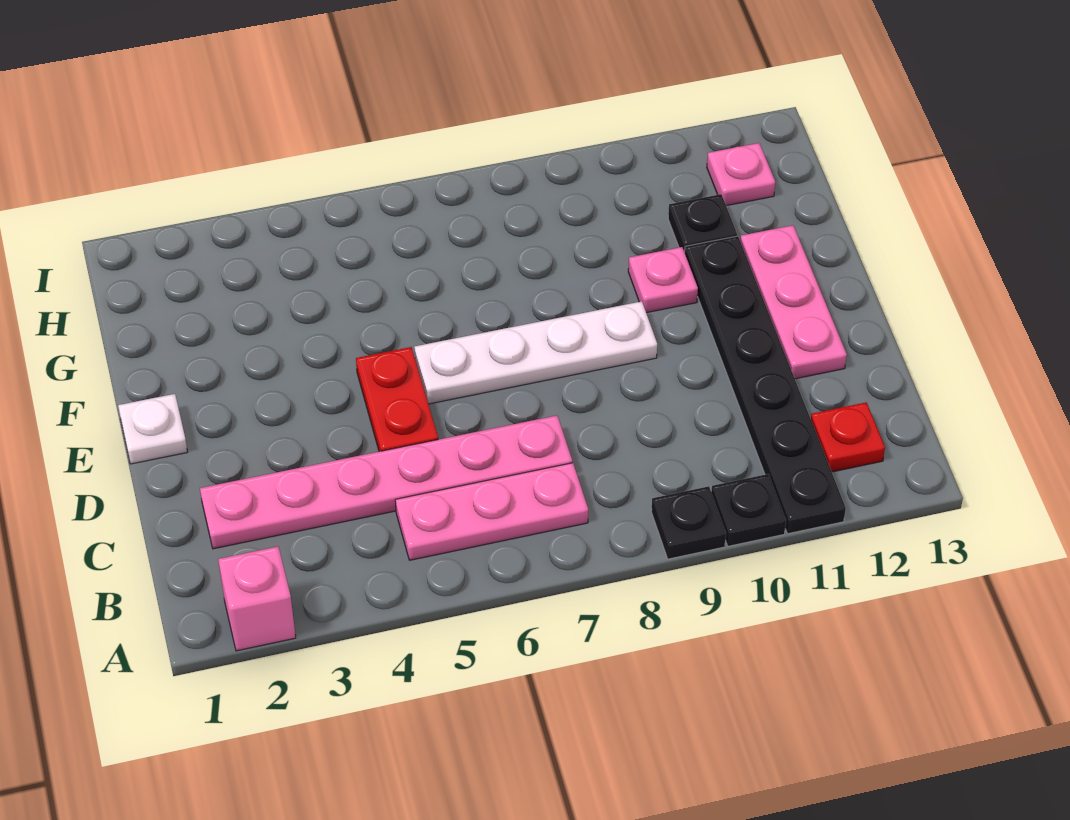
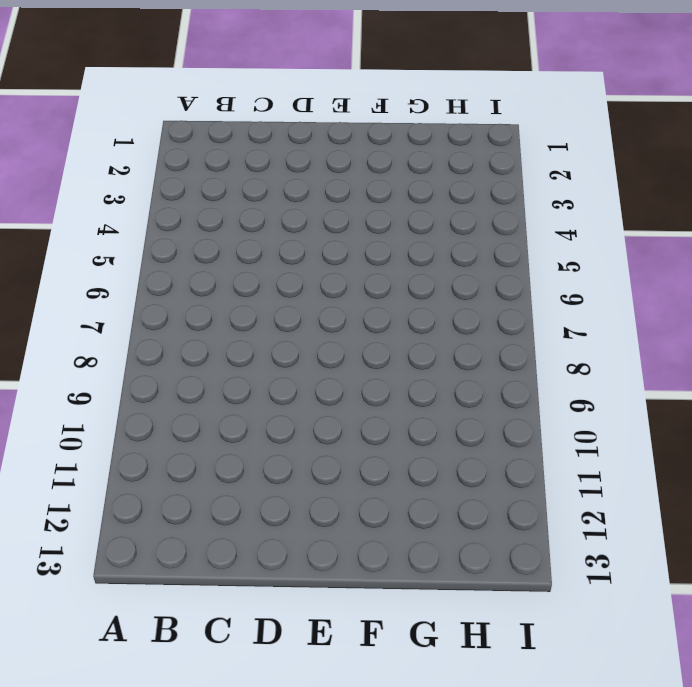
none -> pink brick A2 level 1
none -> black plate A9 level 1
none -> black plate A10 level 1

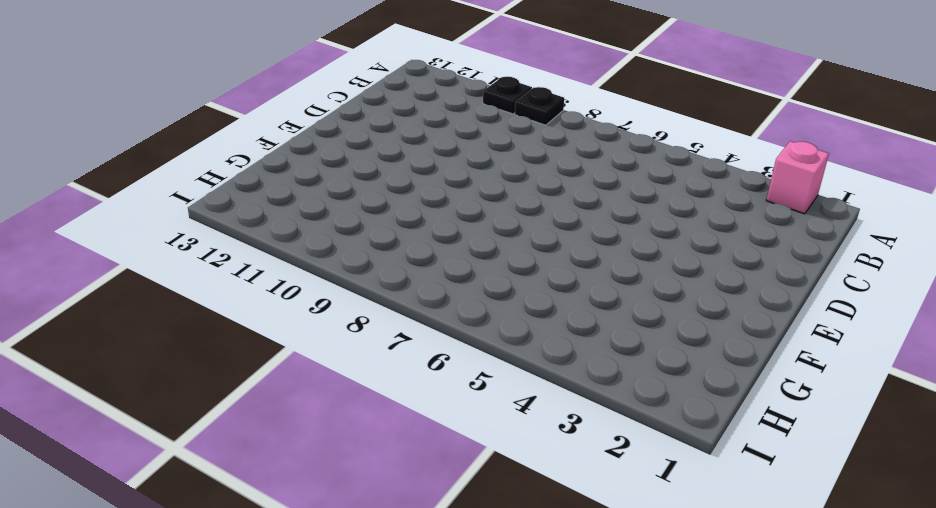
none -> black plate A11:F11 level 1
none -> pink plate B5:B7 level 1
none -> red plate B12 level 1

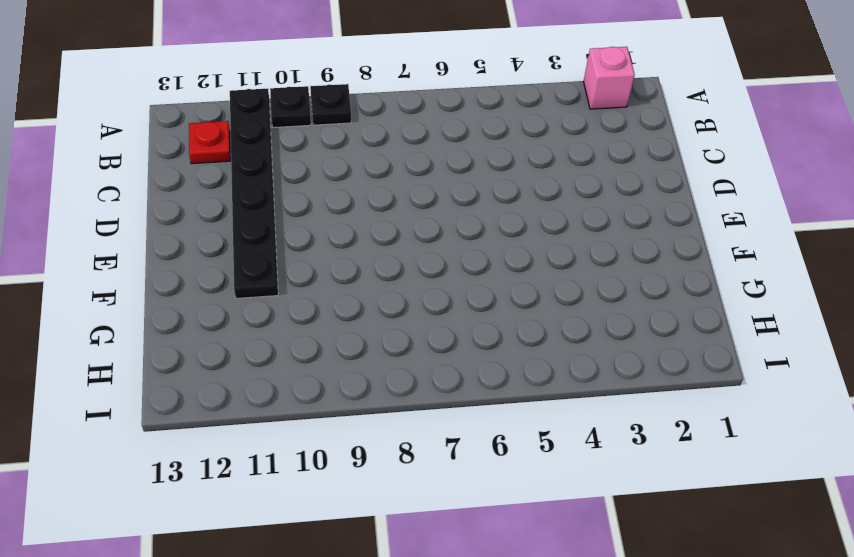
none -> pink plate B5:B7 level 1
none -> pink plate C2:C7 level 1
none -> red plate D5:E5 level 1

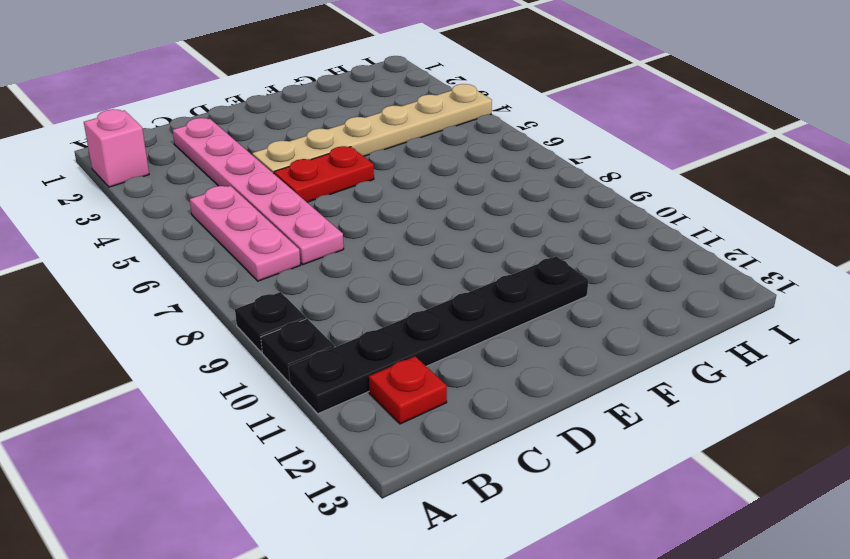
tan plate D4:I4 level 1 -> none
none -> pink plate D12:F12 level 1
none -> white plate E1 level 1
none -> white plate E6:E9 level 1

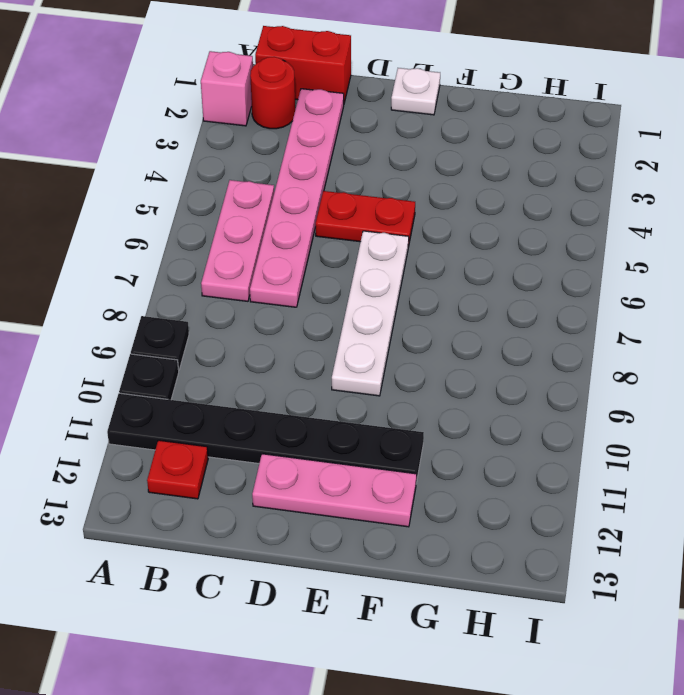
red brick B1:C1 level 1 -> none
red round brick B2 level 1 -> none
none -> pink plate F10 level 1
none -> black plate G11 level 1
none -> pink plate H12 level 1

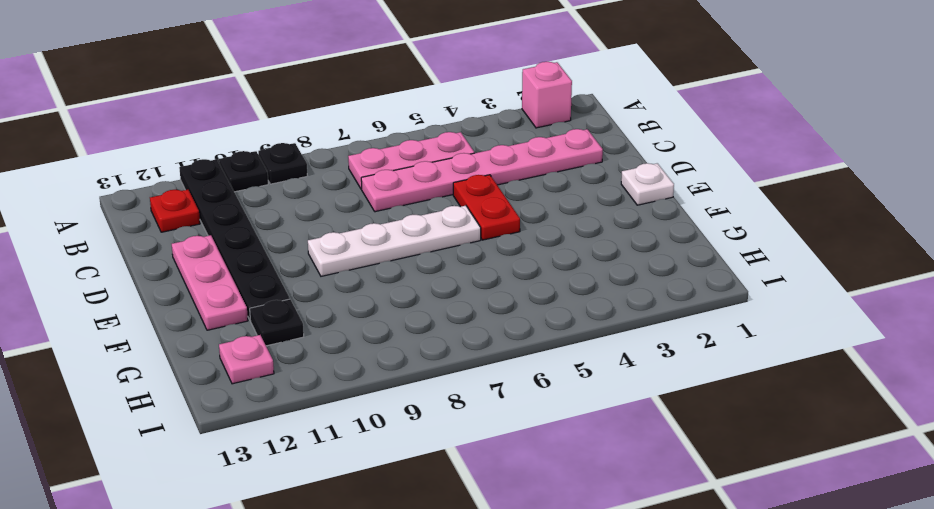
none -> pink plate F10 level 1

